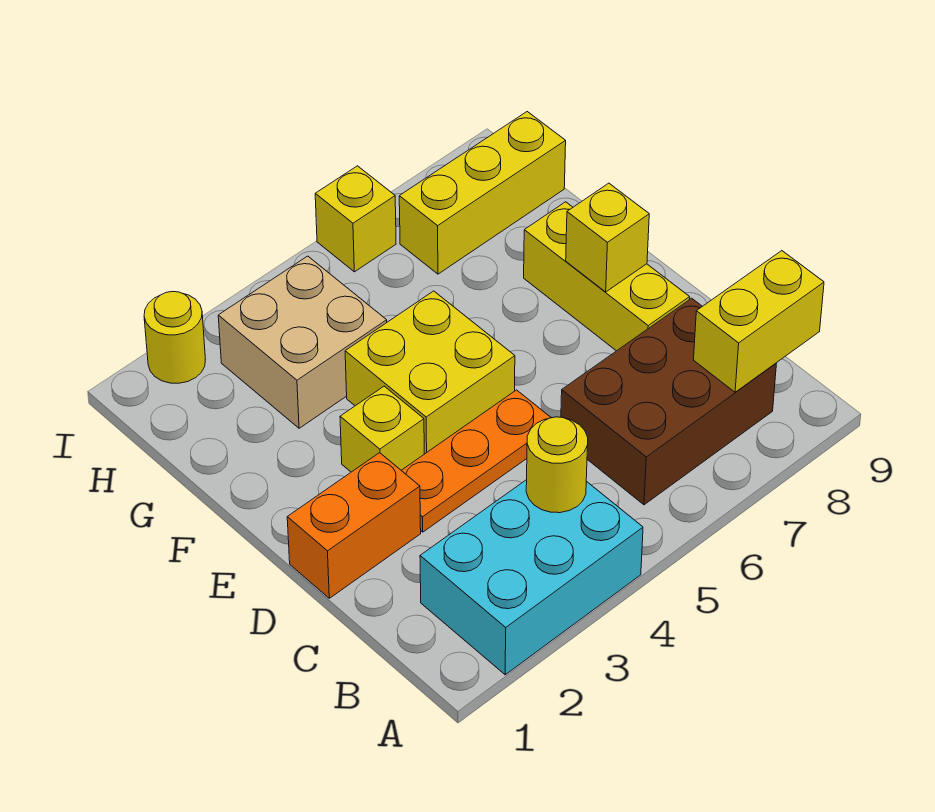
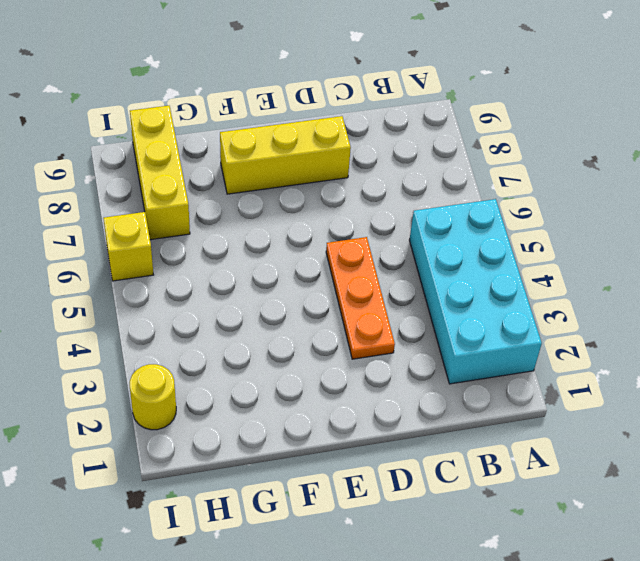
cyan brick A2:B5 level 1 -> cyan brick A2:B4 level 1
none -> brown brick B6:C8 level 1
none -> orange brick D1:D2 level 1
none -> yellow brick E3 level 1

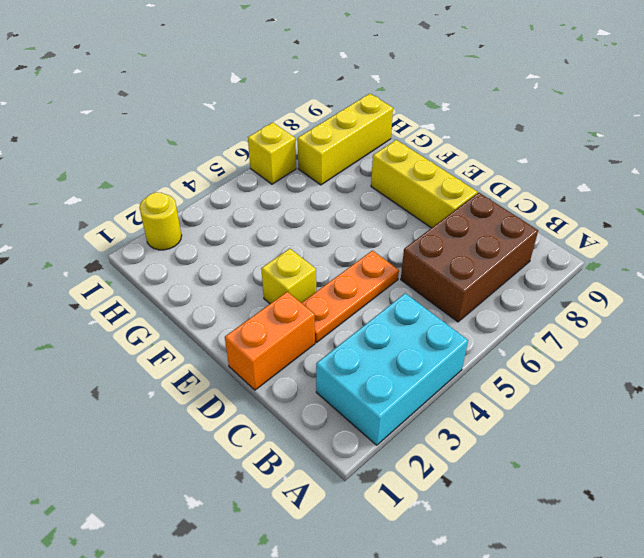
none -> yellow brick E4:F5 level 1
none -> tan brick G3:H4 level 1
none -> yellow round brick B4 level 2

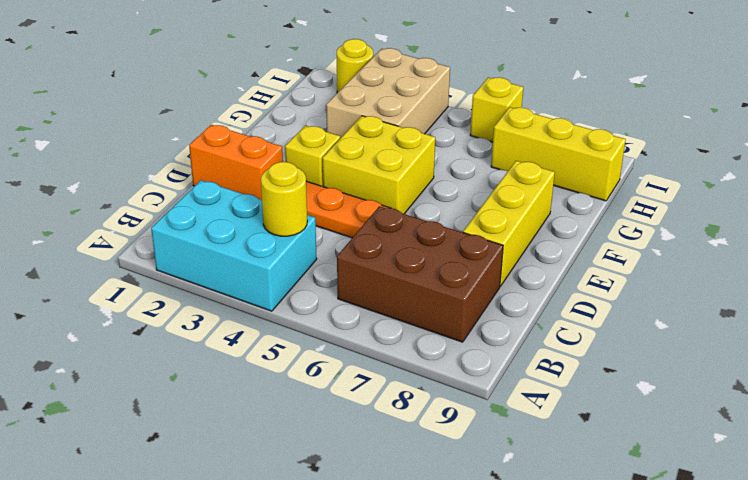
tan brick G3:I4 level 1 -> tan brick G3:H4 level 1
none -> yellow brick B8:B9 level 2
none -> yellow brick E8 level 2

